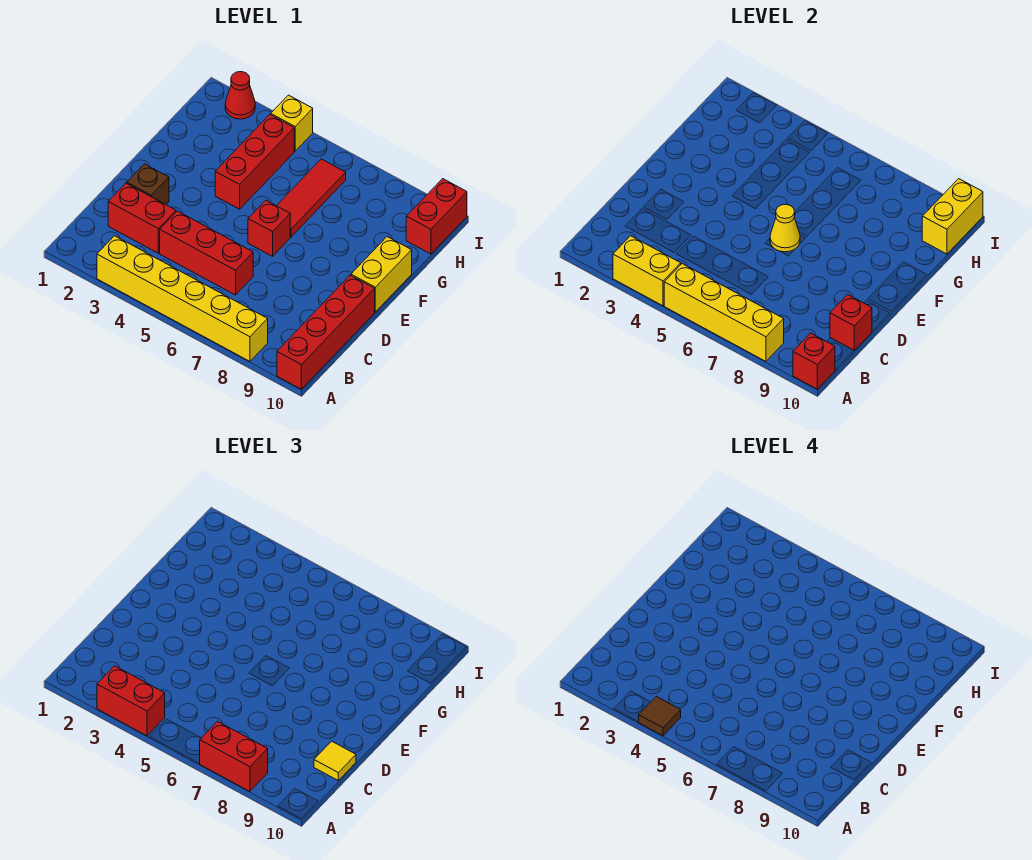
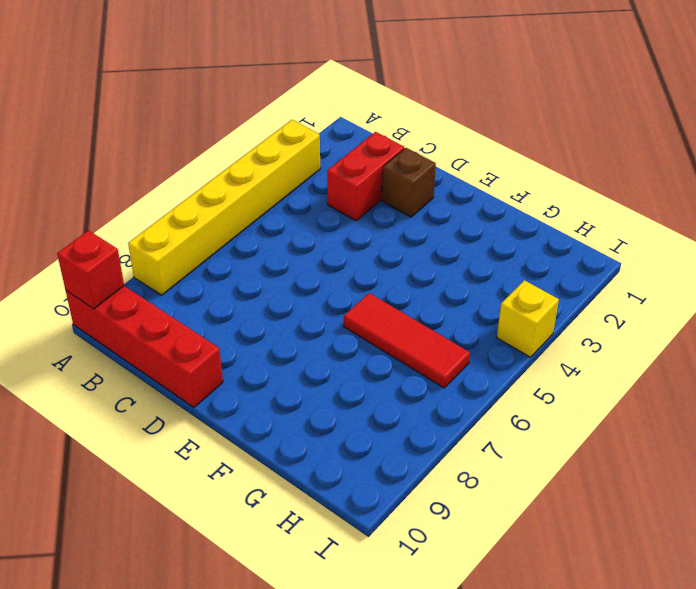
none -> red brick C4:C6 level 1
none -> red brick E6 level 1
none -> yellow brick E10:F10 level 1

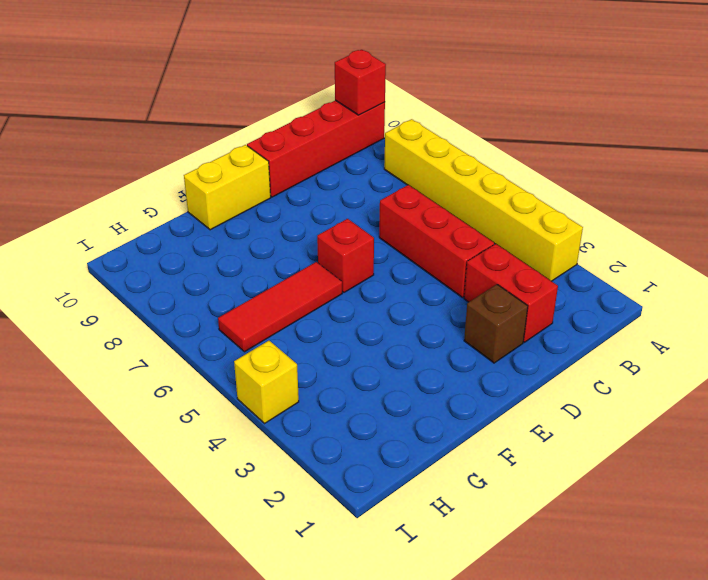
none -> red brick F4:H4 level 1
none -> red brick H10:I10 level 1
none -> red cone I2 level 1

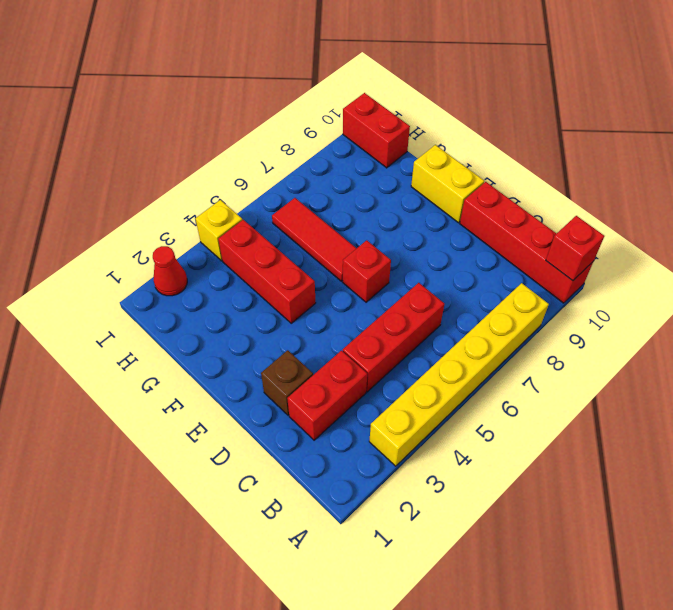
none -> yellow brick A3:A4 level 2
none -> yellow brick A5:A8 level 2
none -> red brick C10 level 2

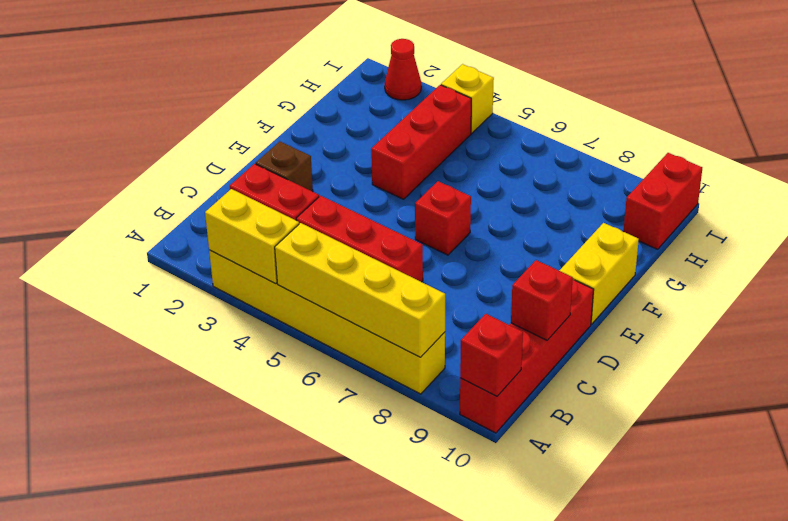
none -> red tile F6:H6 level 1
none -> yellow cone E6 level 2
none -> yellow brick H10:I10 level 2

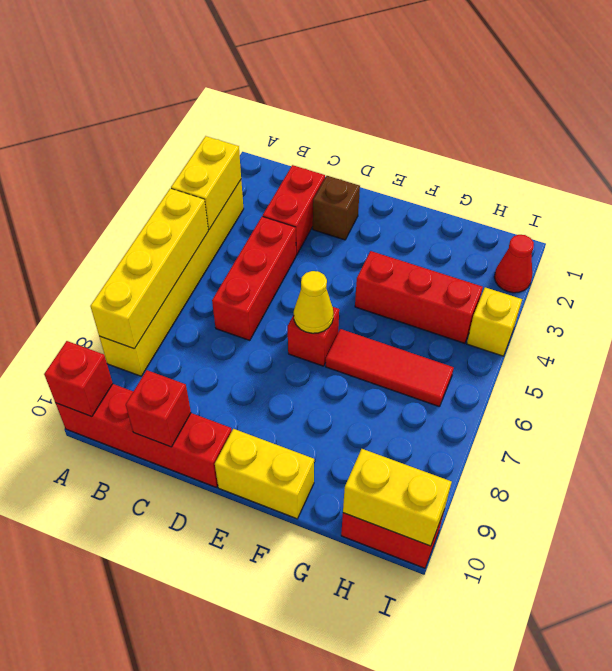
none -> red brick A3:A4 level 3
none -> red brick A7:A8 level 3
none -> yellow tile C10 level 3

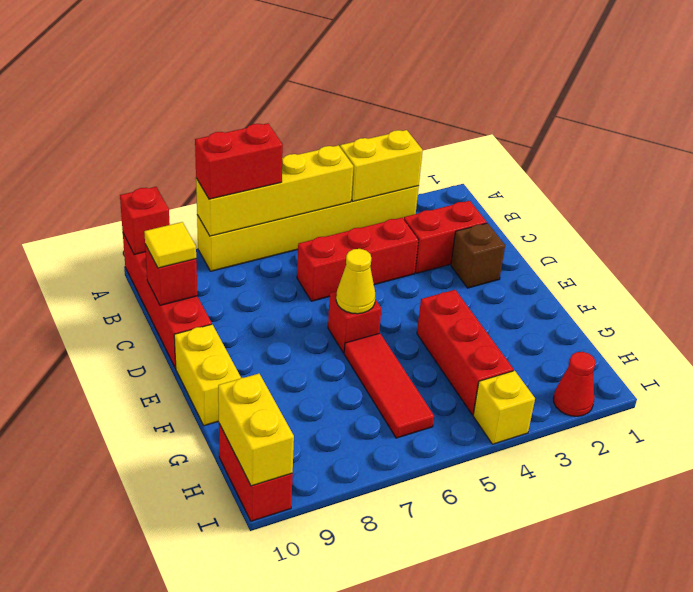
none -> red brick A3:A4 level 3
none -> brown tile A4 level 4

